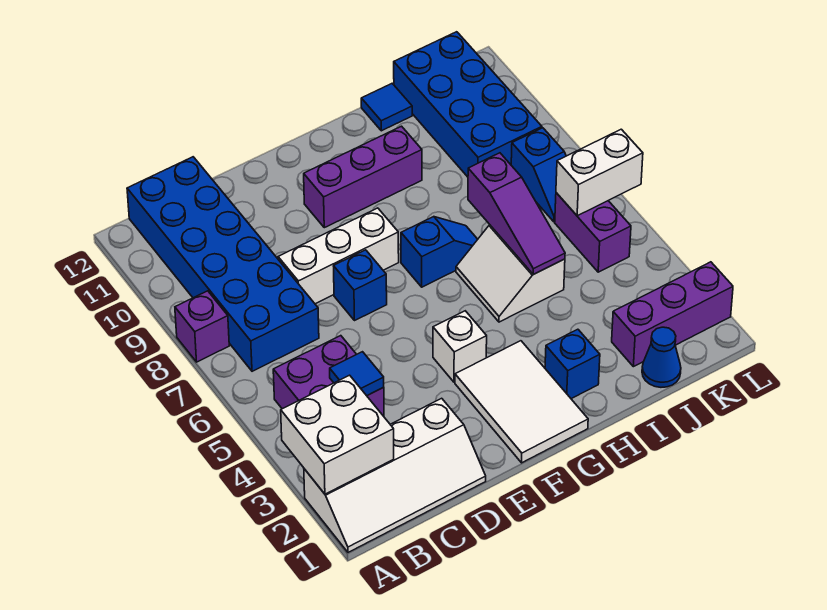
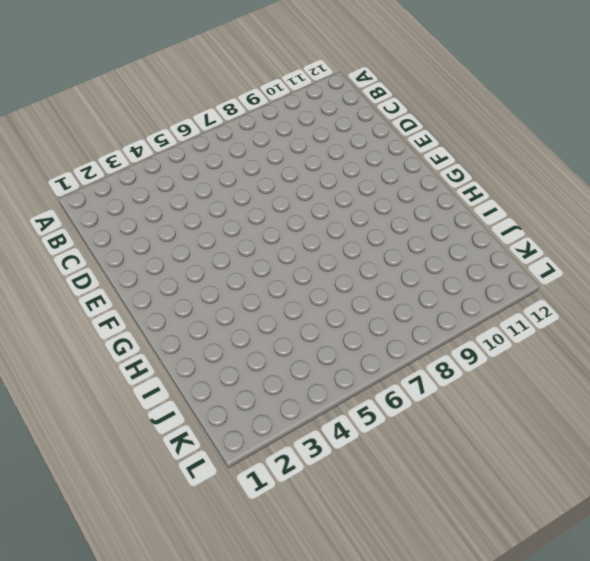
none -> white slope A1:D2 level 1 top 2
none -> purple brick A8 level 1
none -> purple brick B4:C5 level 1

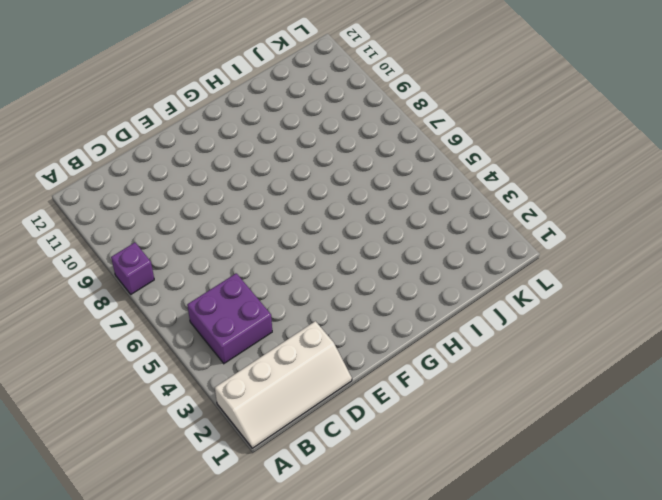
none -> blue brick B7:C12 level 1
none -> white brick D8:F8 level 1
none -> blue brick E7 level 1

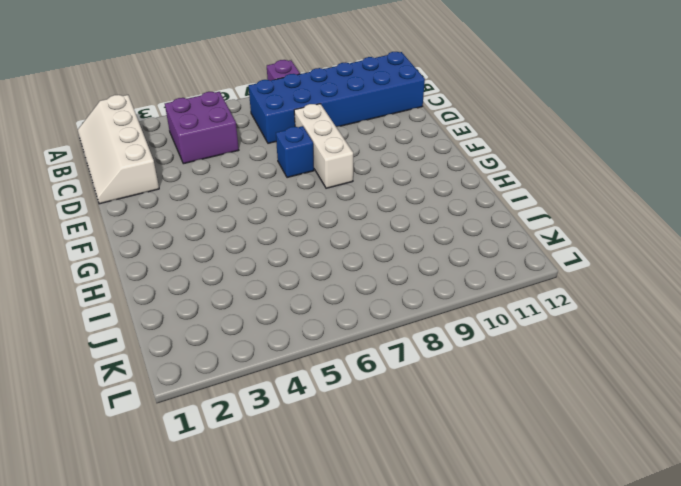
none -> white tile F1:G3 level 1
none -> white brick F4 level 1
none -> purple brick F10:H10 level 1

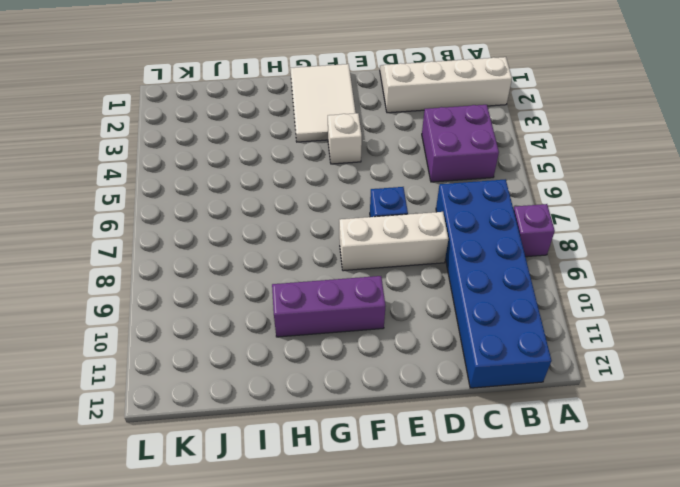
none -> blue slope G7:H7 level 1 top G
none -> blue brick H2 level 1
none -> white slope H5:I6 level 1 top I

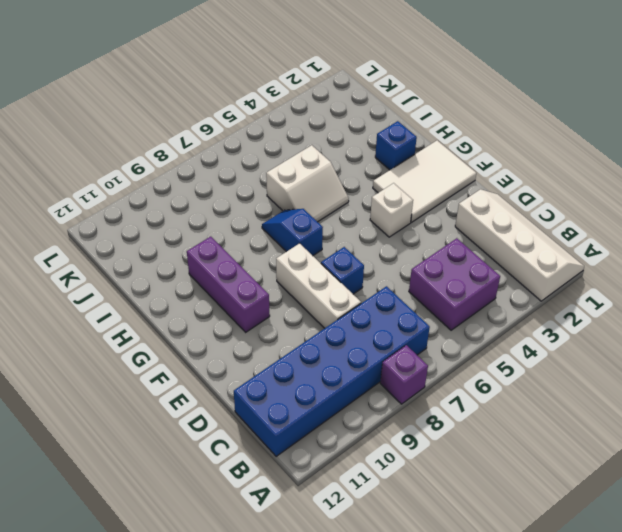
none -> blue tile I12 level 1
none -> blue cone J1 level 1
none -> purple brick J2:L2 level 1

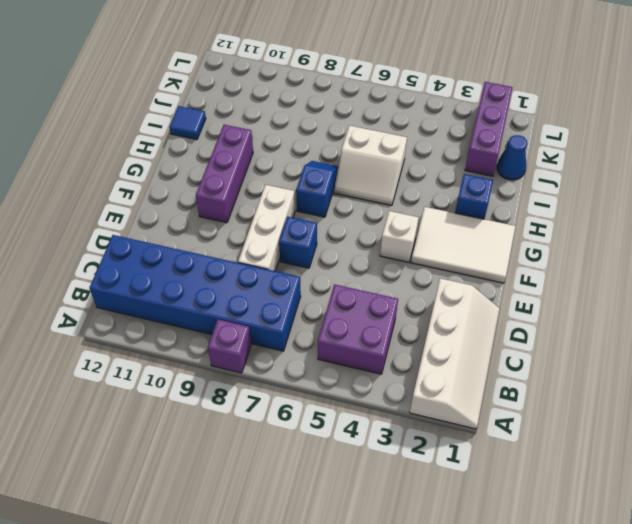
none -> blue brick J9:K12 level 1
none -> purple brick K5:K6 level 1
none -> blue slope K7:K8 level 1 top 8

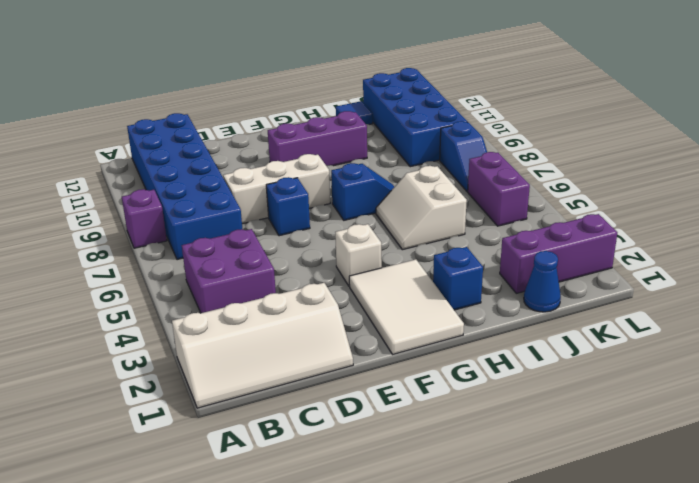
none -> white brick A2:B3 level 2
none -> blue tile C4 level 2
none -> purple slope I5:I7 level 2 top 7

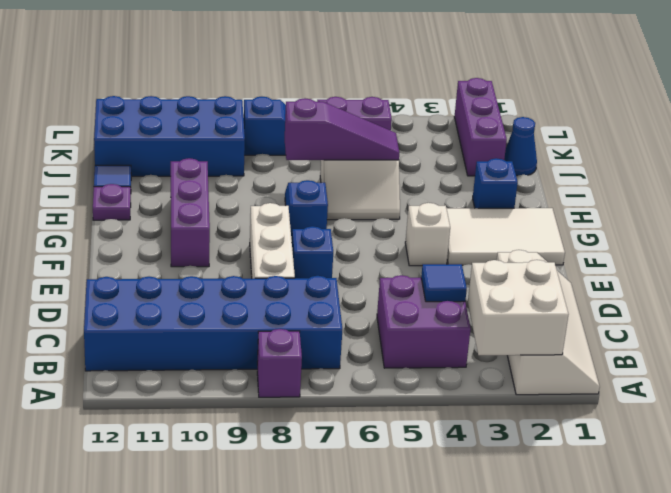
purple plate H12 level 1 -> none
none -> white brick K6:L6 level 2

